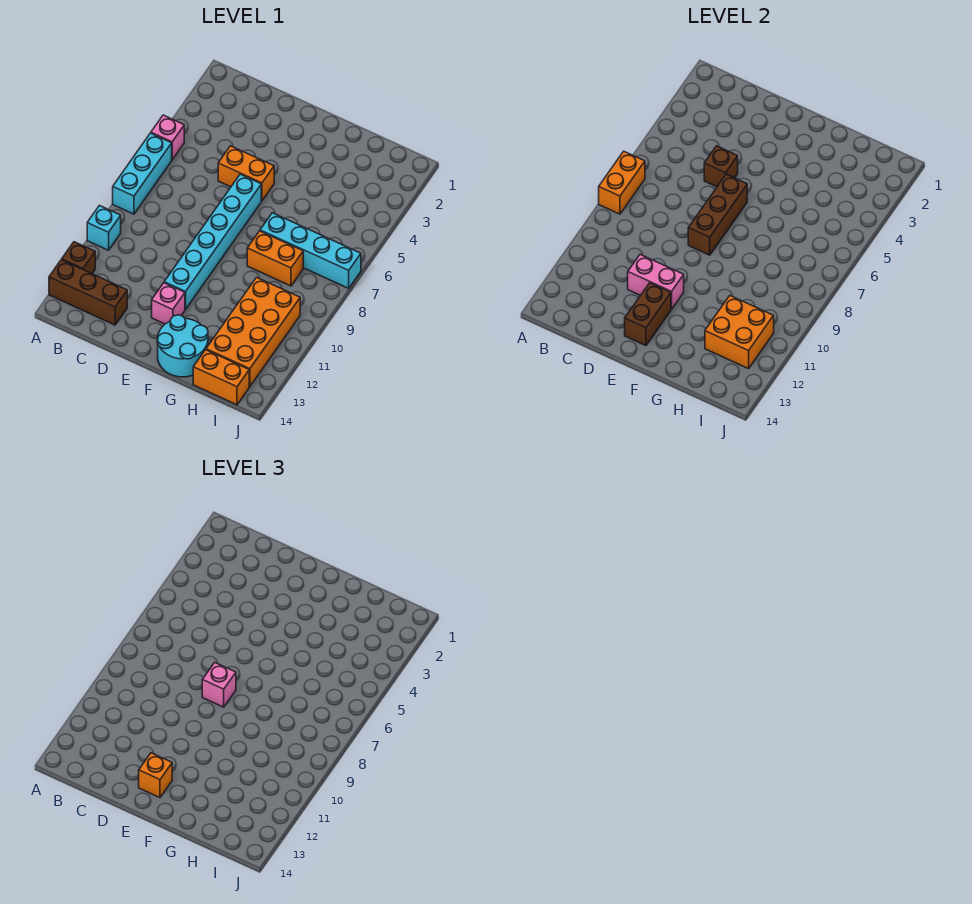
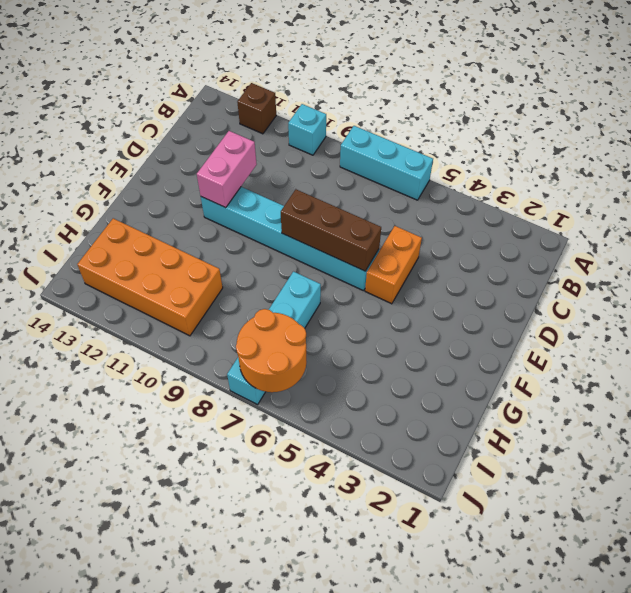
orange round brick I6:J7 level 2 -> none
none -> pink brick A5 level 1
none -> brown brick A13:C13 level 1
none -> pink brick E12 level 1

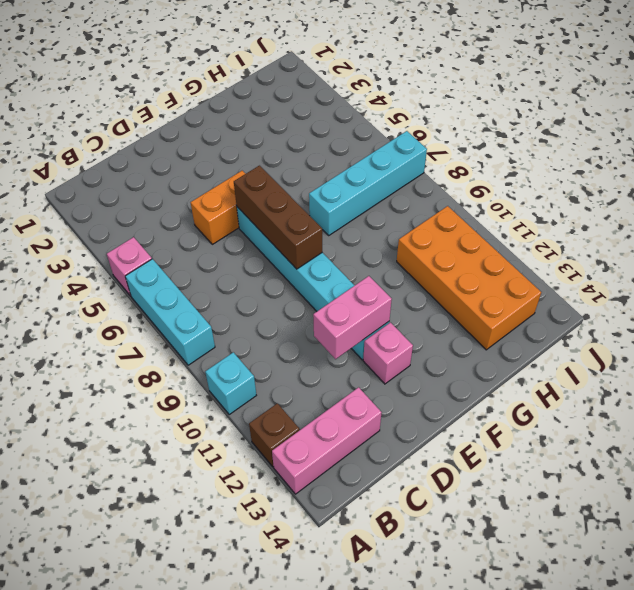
pink brick A13:C13 level 1 -> brown brick A13:C13 level 1
none -> cyan round brick F13:G14 level 1
none -> orange brick G8:H8 level 1
none -> orange brick H14:I14 level 1

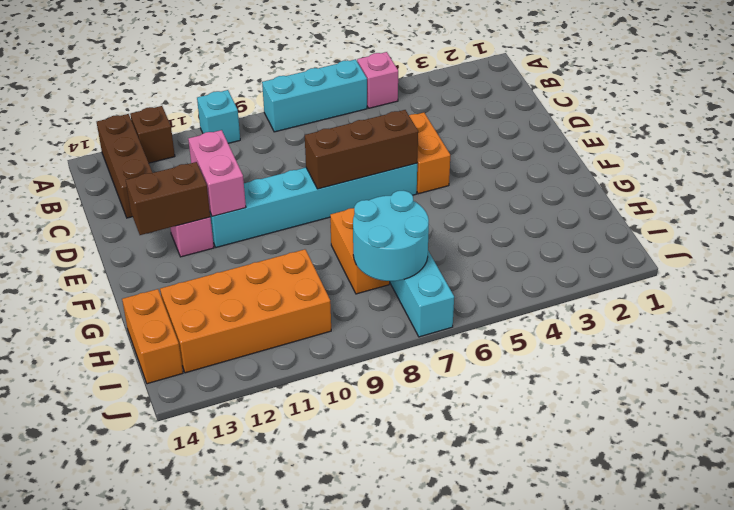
cyan round brick H7:I8 level 2 -> cyan round brick F13:G14 level 1
none -> orange brick A7:A8 level 2
none -> brown brick D5 level 2
none -> orange brick H11:I12 level 2

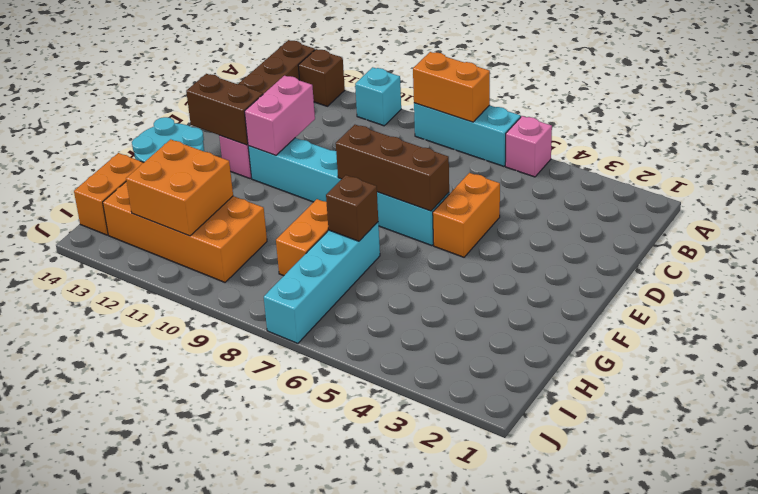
brown brick G7 level 2 -> brown brick D5 level 2
none -> pink brick E8 level 3
none -> orange brick E13 level 3

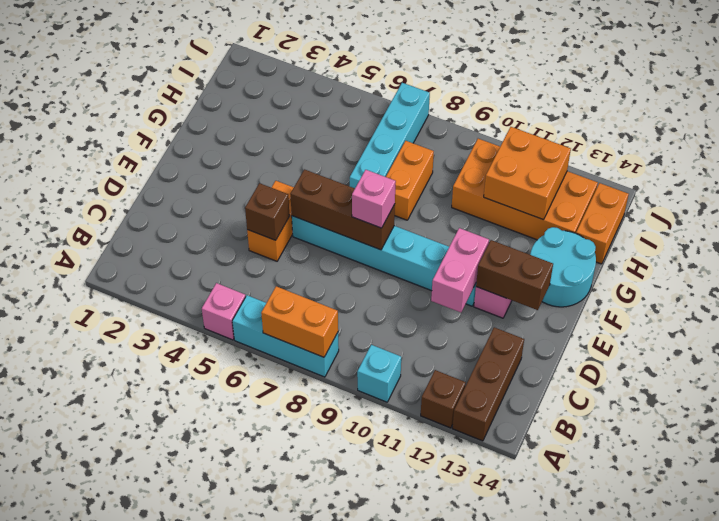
none -> orange brick E13 level 3

